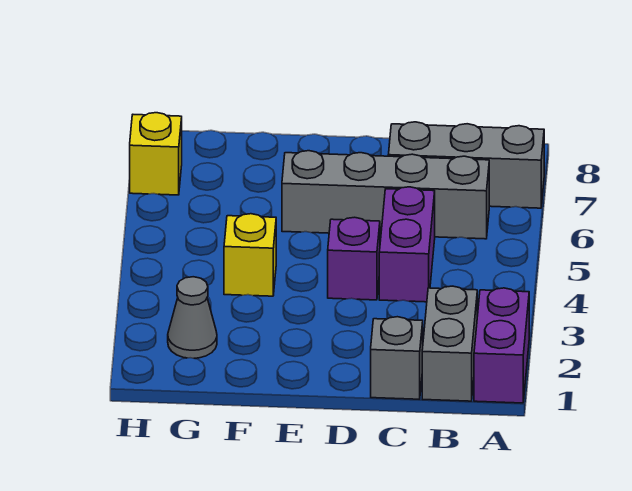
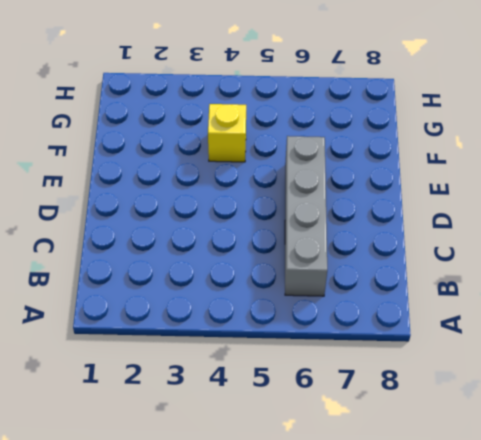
none -> purple brick A1:A2 level 1
none -> grey brick A7:C7 level 1

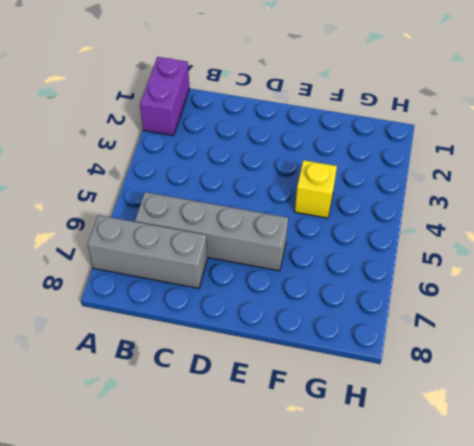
none -> grey brick B1:B2 level 1
none -> grey brick C1 level 1

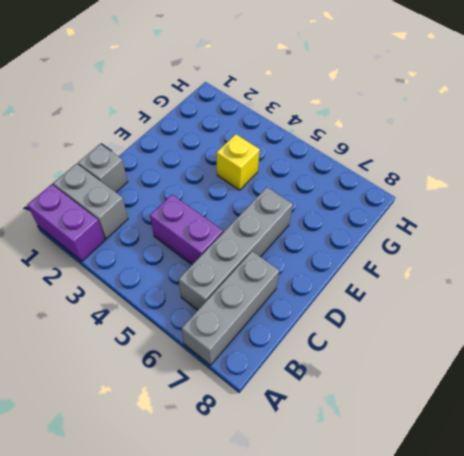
none -> purple brick D4 level 1
none -> grey cone G2 level 1

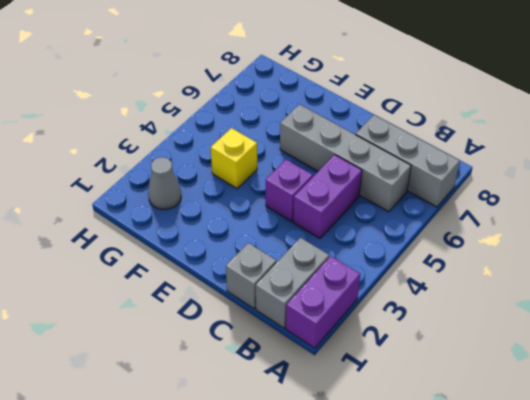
none -> yellow brick H7 level 1

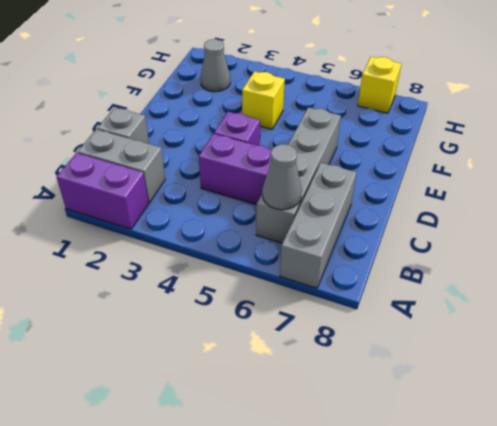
grey cone B6 level 2 -> none

